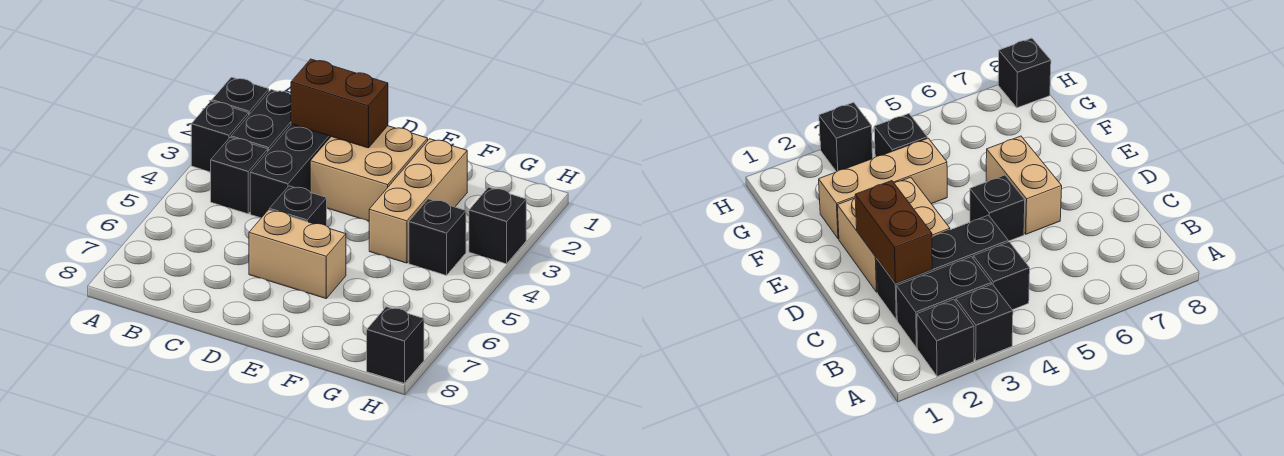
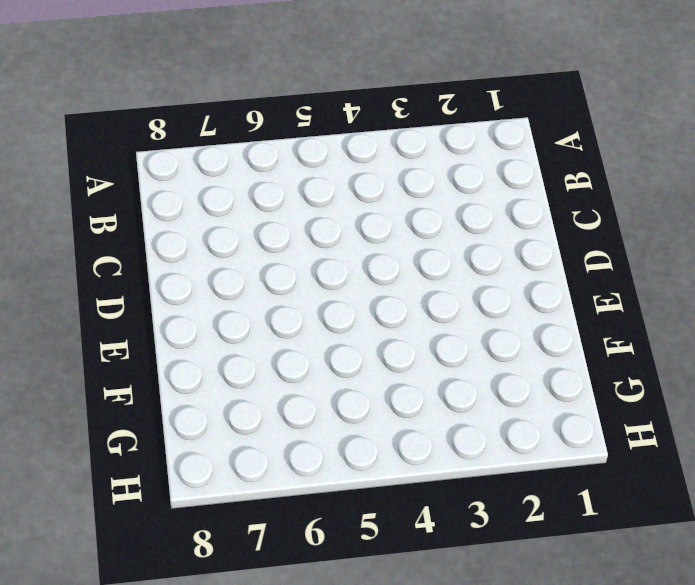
none -> black brick A2 level 1
none -> black brick A3 level 1
none -> black brick B2:B3 level 1

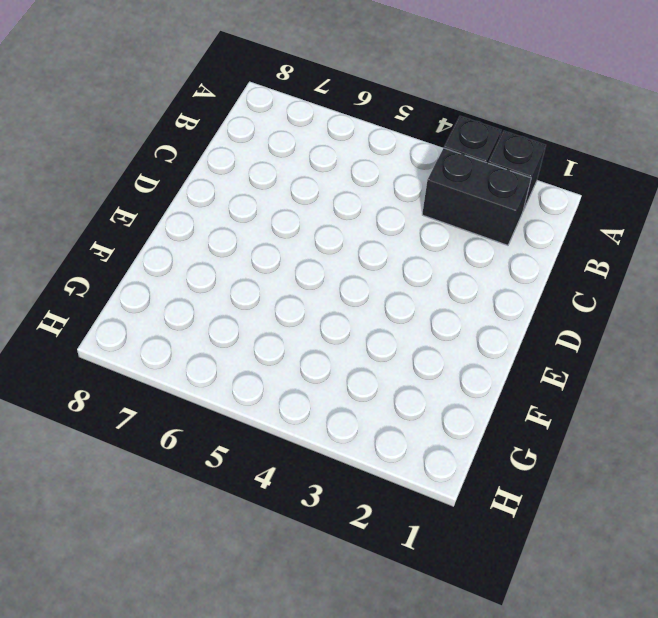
none -> black brick B4 level 1
none -> black brick C2:C4 level 1
none -> tan brick D2:E3 level 1

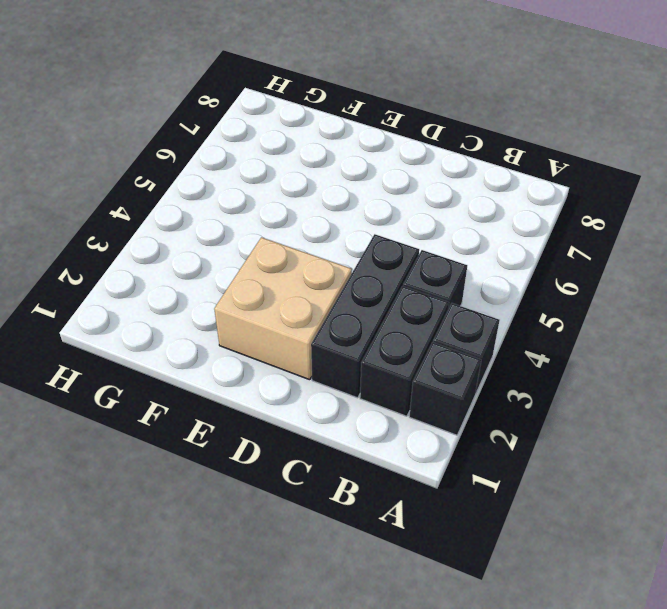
none -> black brick D5 level 1
none -> tan brick D6:E6 level 1
none -> tan brick F2:F4 level 1

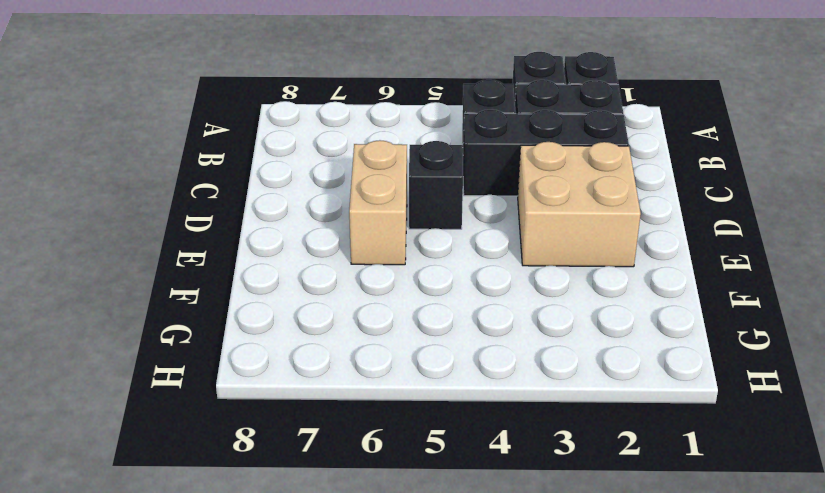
none -> tan brick F2:F4 level 1
none -> black brick G4 level 1
none -> black brick H3 level 1

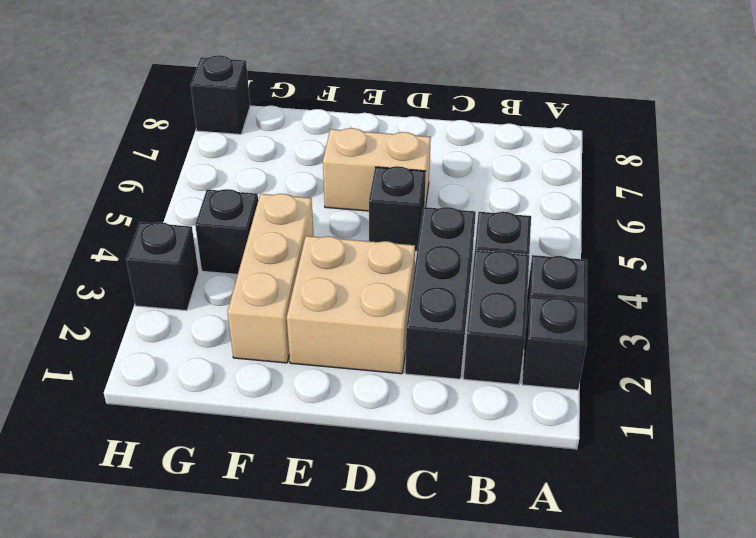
none -> brown brick C2:D2 level 2

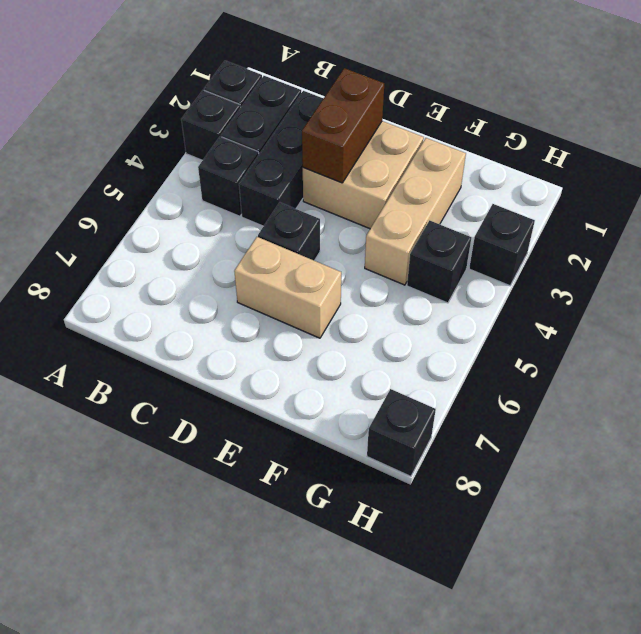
brown brick D2:D3 level 2 -> brown brick C2:D2 level 2

